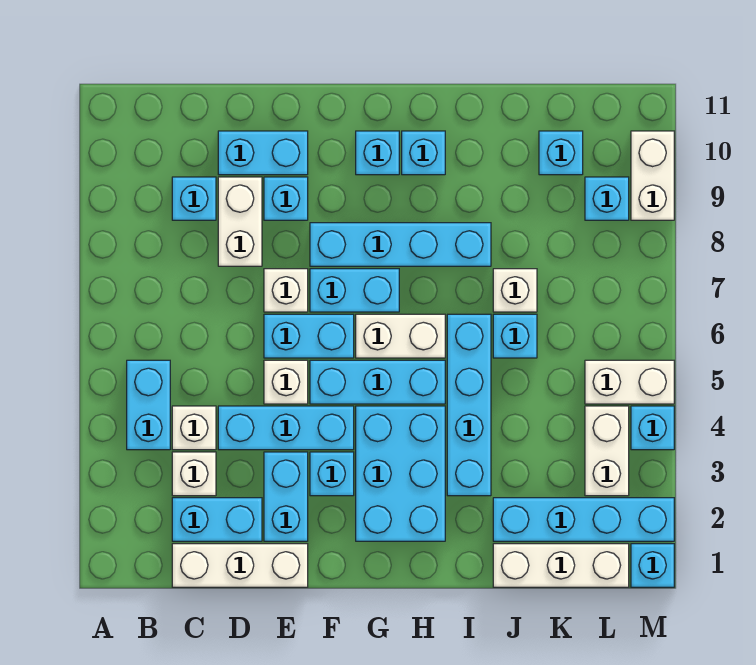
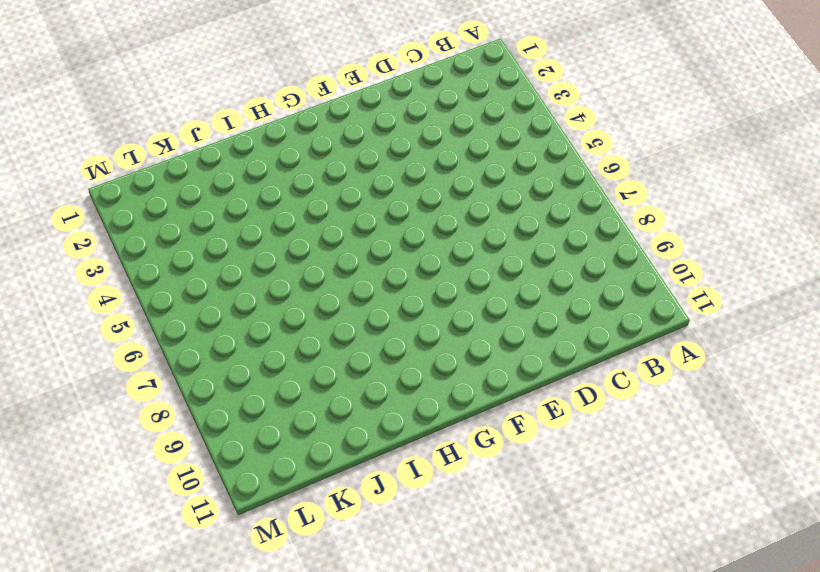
none -> cyan brick B4:B5 level 1
none -> white brick C1:E1 level 1
none -> cyan brick C2:D2 level 1
none -> white brick C3 level 1

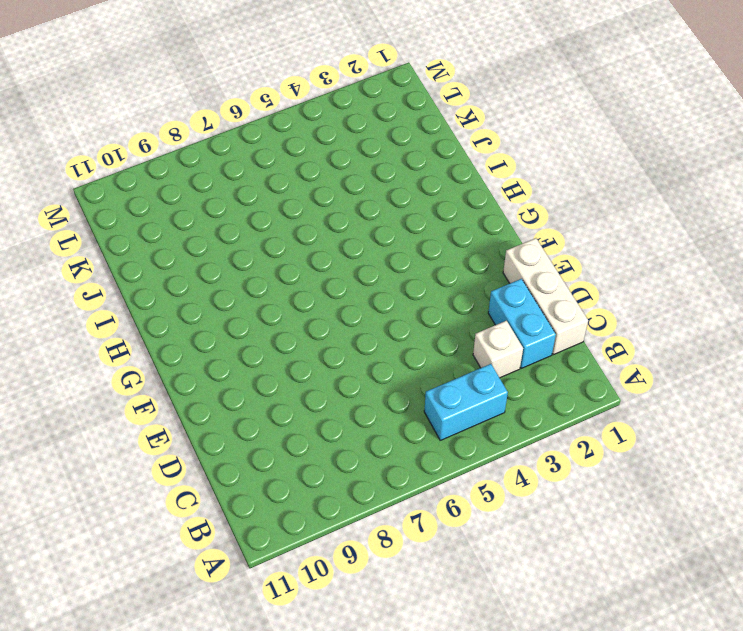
none -> white brick C4 level 1
none -> cyan brick C9 level 1
none -> cyan brick D4:F4 level 1
none -> white brick D8:D9 level 1

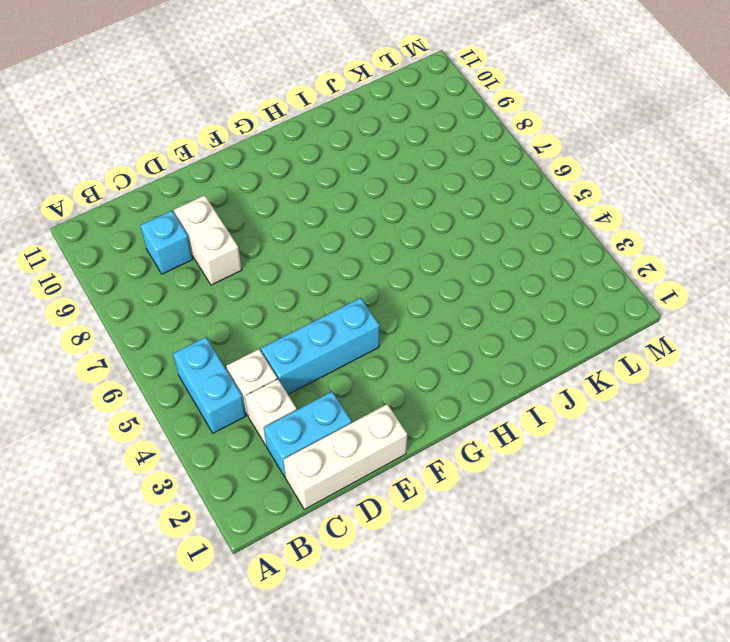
none -> cyan brick D10:E10 level 1
none -> cyan brick E2:E3 level 1
none -> white brick E5 level 1
none -> cyan brick E6:F6 level 1

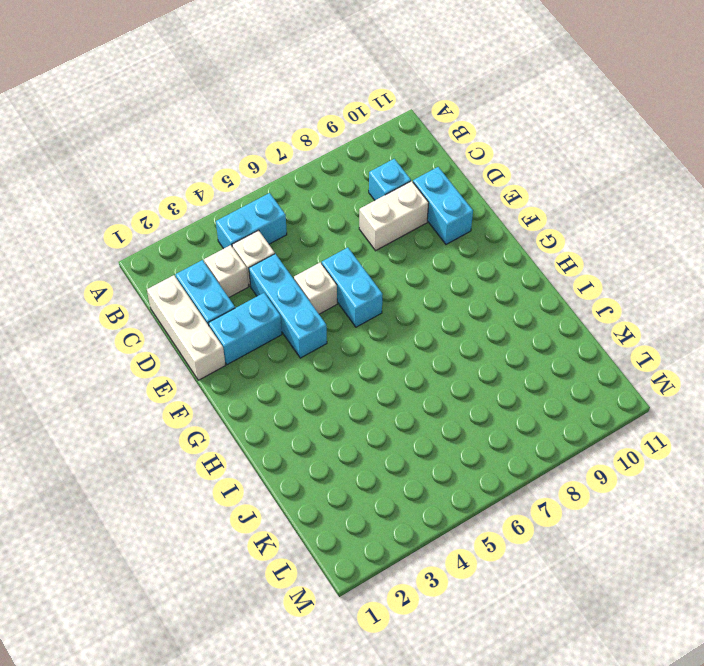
none -> white brick E7 level 1
none -> cyan brick E9 level 1
none -> cyan brick F3 level 1
none -> cyan brick F5:H5 level 1

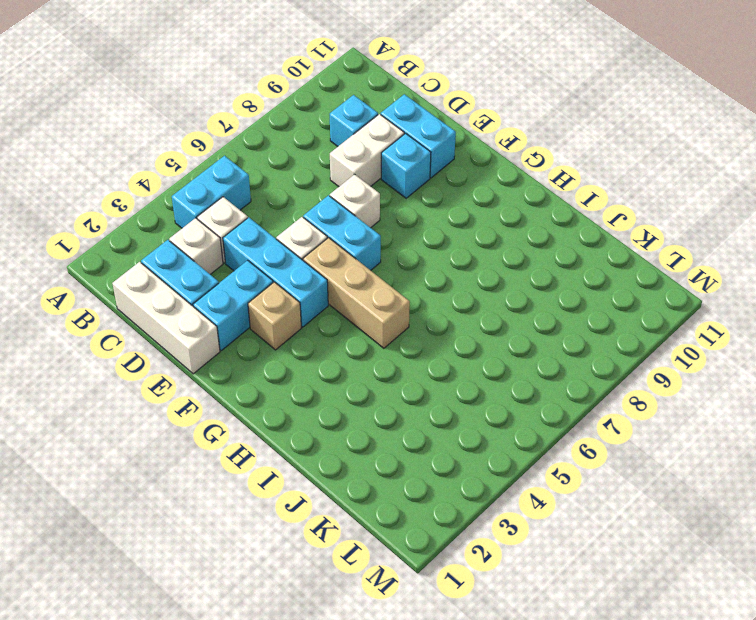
tan brick F3 level 1 -> cyan brick F3 level 1
tan brick F5:H5 level 1 -> cyan brick F5:H5 level 1
none -> cyan brick F7:G7 level 1
none -> cyan brick F8:I8 level 1
none -> cyan brick G2:H4 level 1
none -> white brick G6:H6 level 1

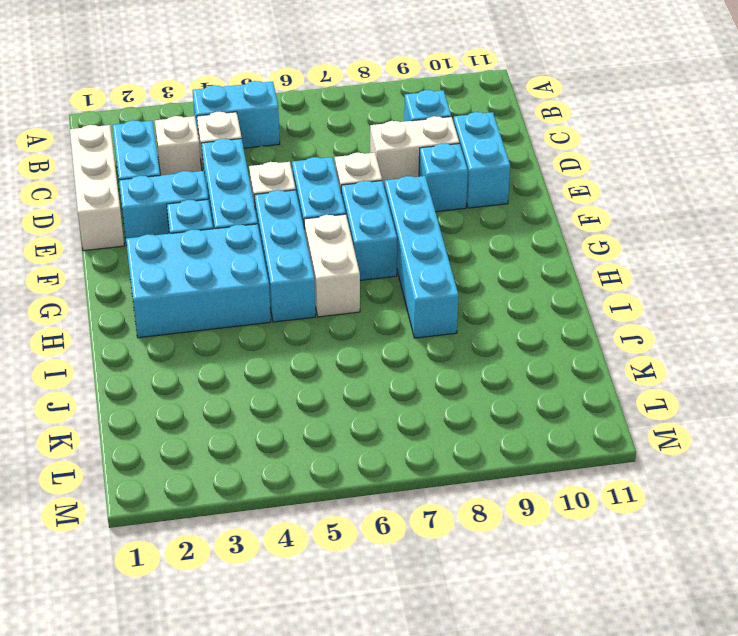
none -> cyan brick G10 level 1
none -> cyan brick H10 level 1
none -> cyan brick I3:I6 level 1
none -> white brick J1:L1 level 1

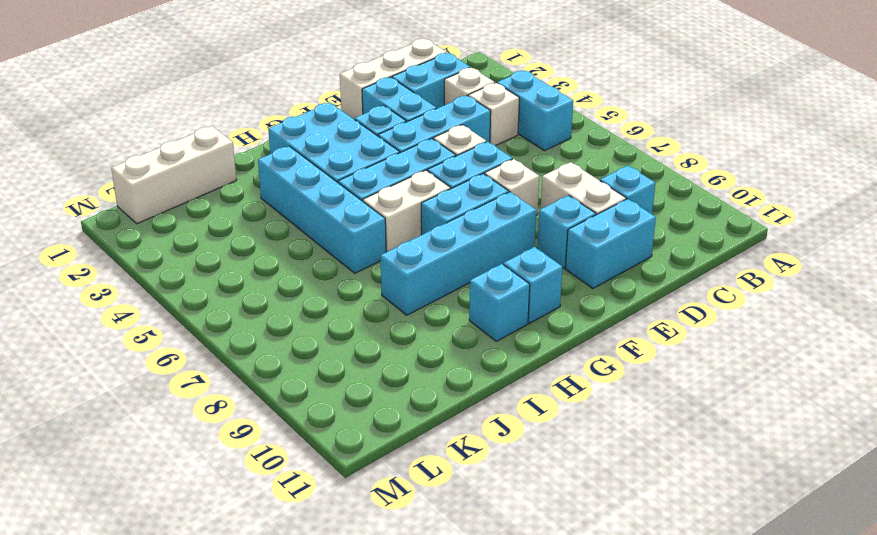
none -> cyan brick J2:M2 level 1
none -> cyan brick J6 level 1
none -> white brick J7 level 1
none -> cyan brick K10 level 1

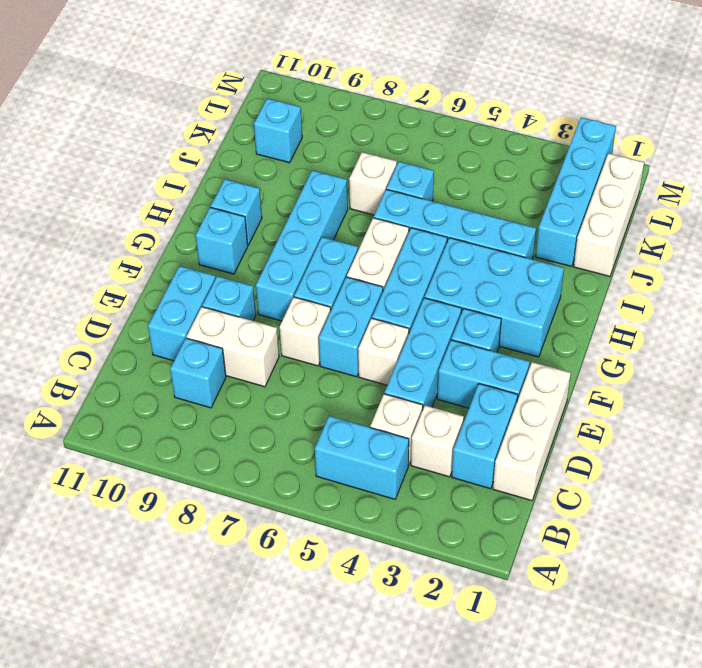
none -> white brick L3:L4 level 1
none -> white brick L5:M5 level 1
none -> cyan brick L9 level 1
none -> cyan brick M1 level 1

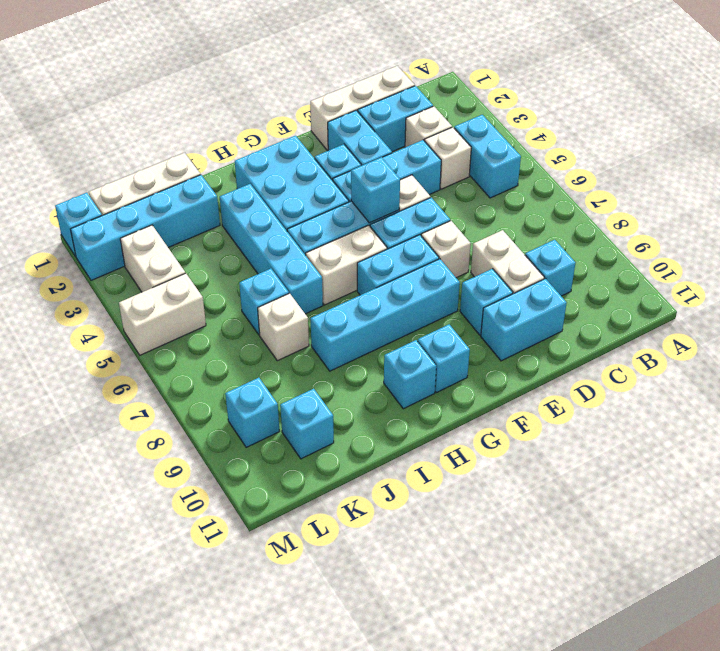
cyan brick F5 level 2 -> cyan brick M4 level 1
none -> white brick M9:M10 level 1

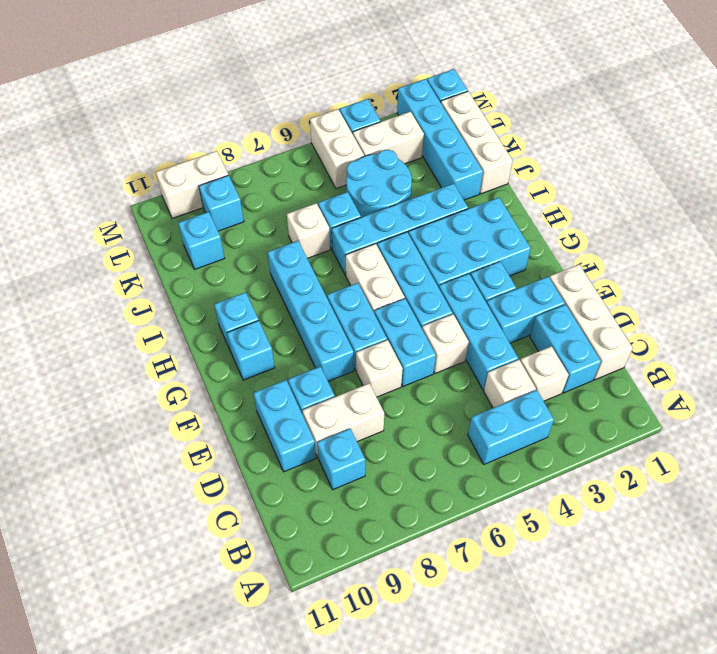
cyan round brick J4:K5 level 1 -> none

